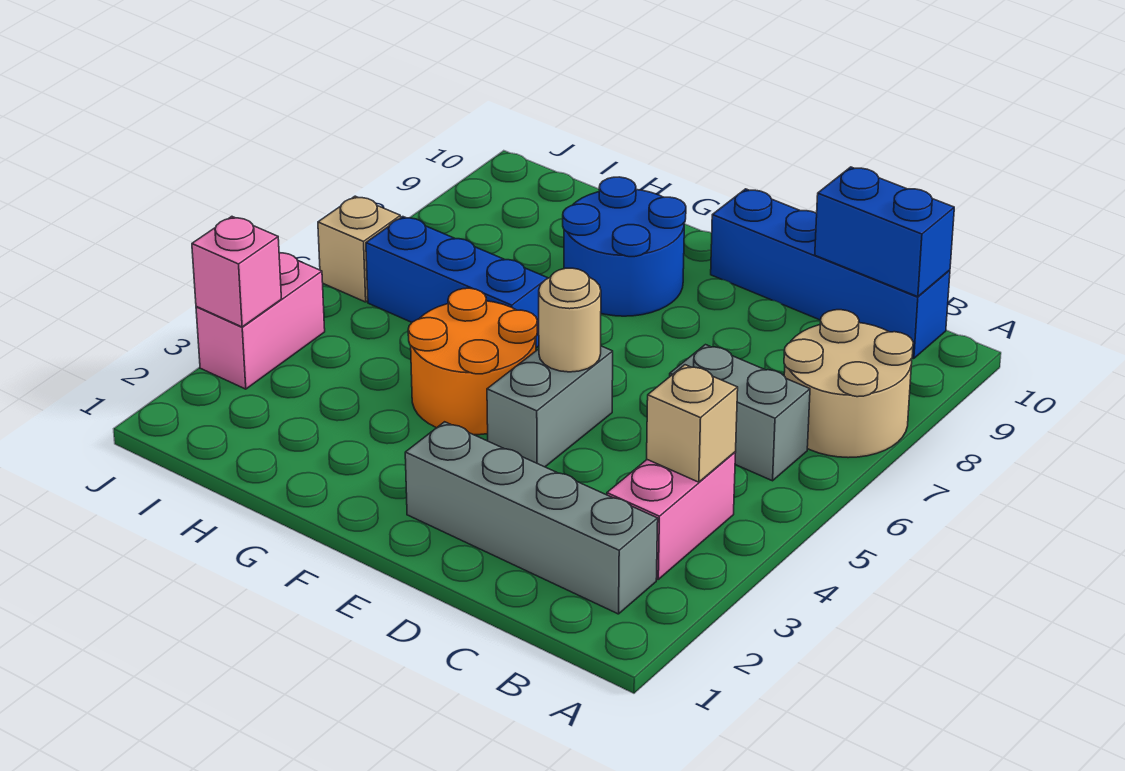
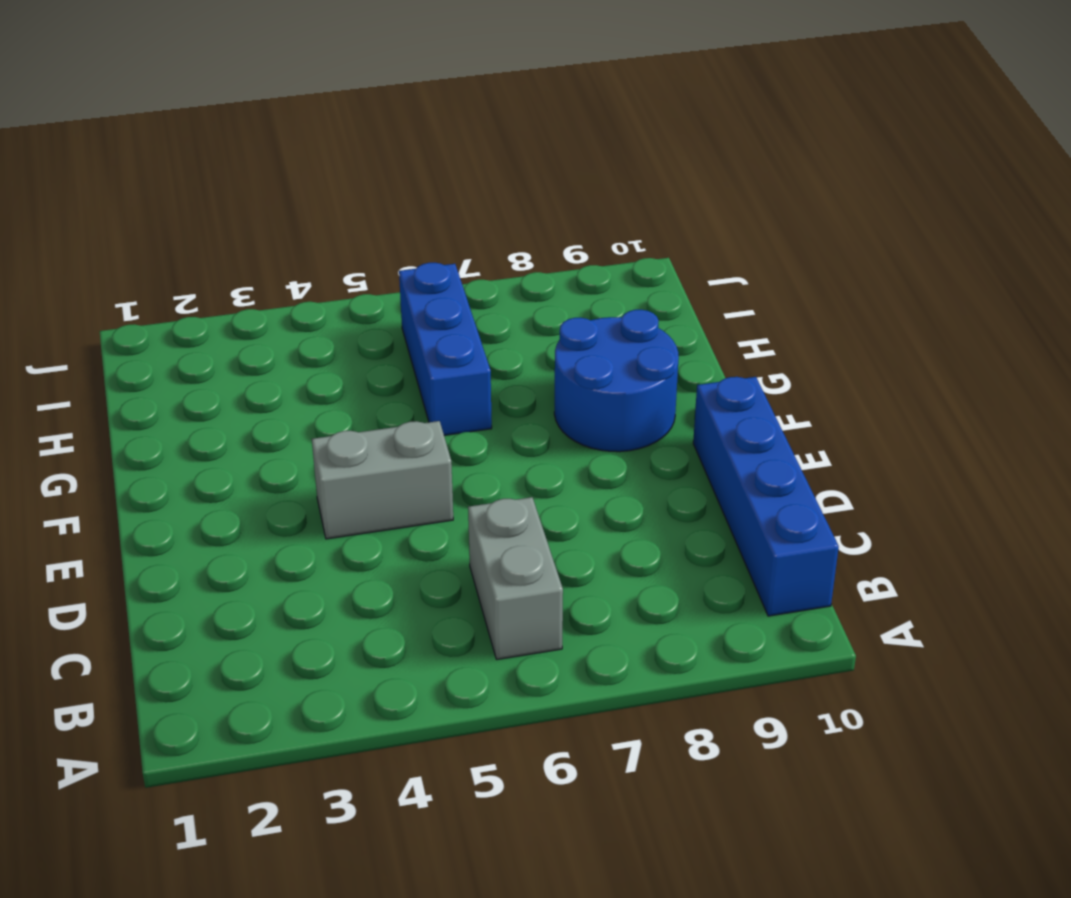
none -> tan round brick A7:B8 level 1
none -> grey brick B2:E2 level 1
none -> pink brick B3:B4 level 1

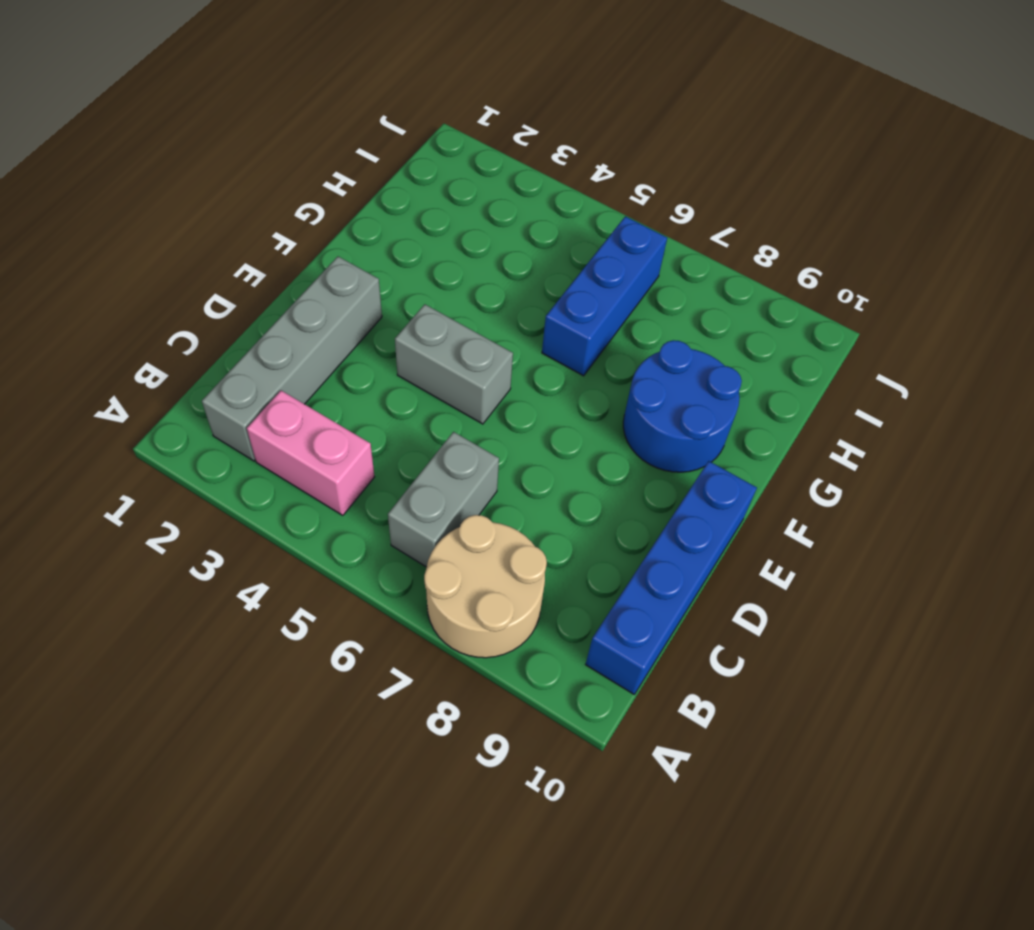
none -> orange round brick F4:G5 level 1
none -> pink brick J3:J4 level 1
none -> tan brick J6 level 1

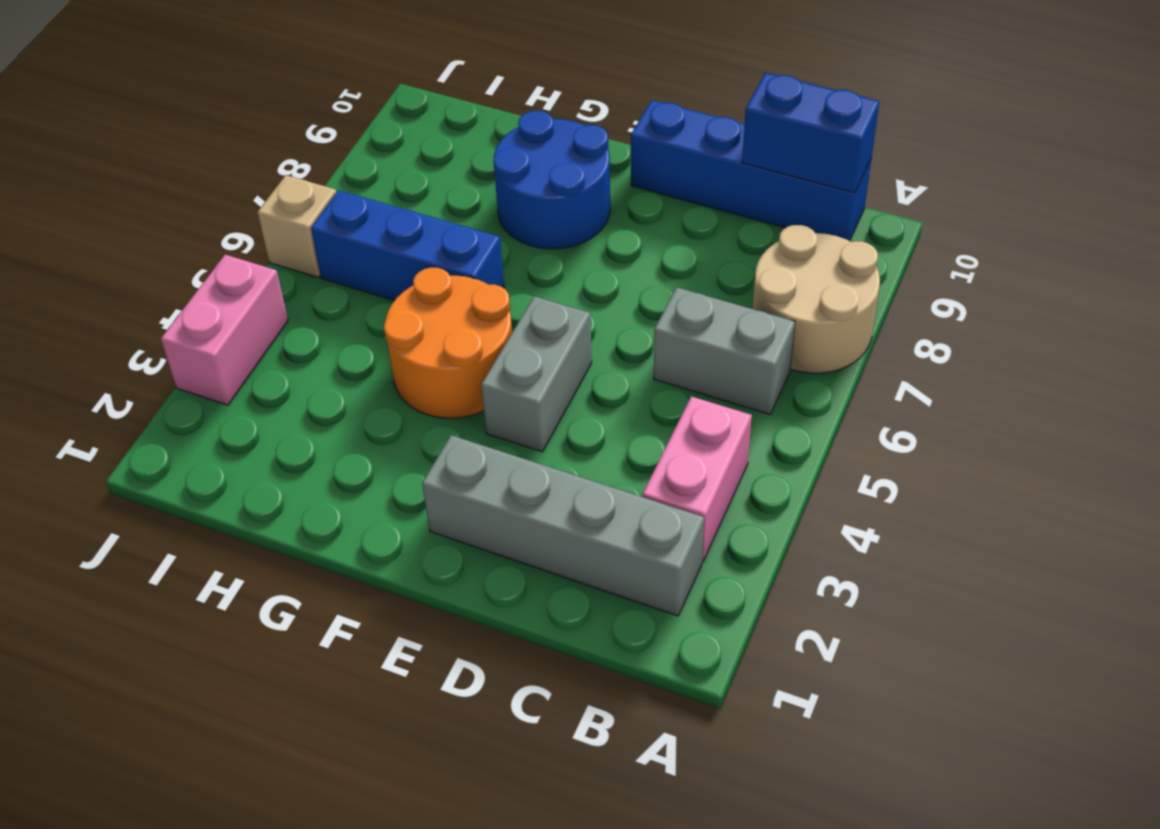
none -> tan brick B4 level 2
none -> tan round brick E5 level 2
none -> pink brick J3 level 2

